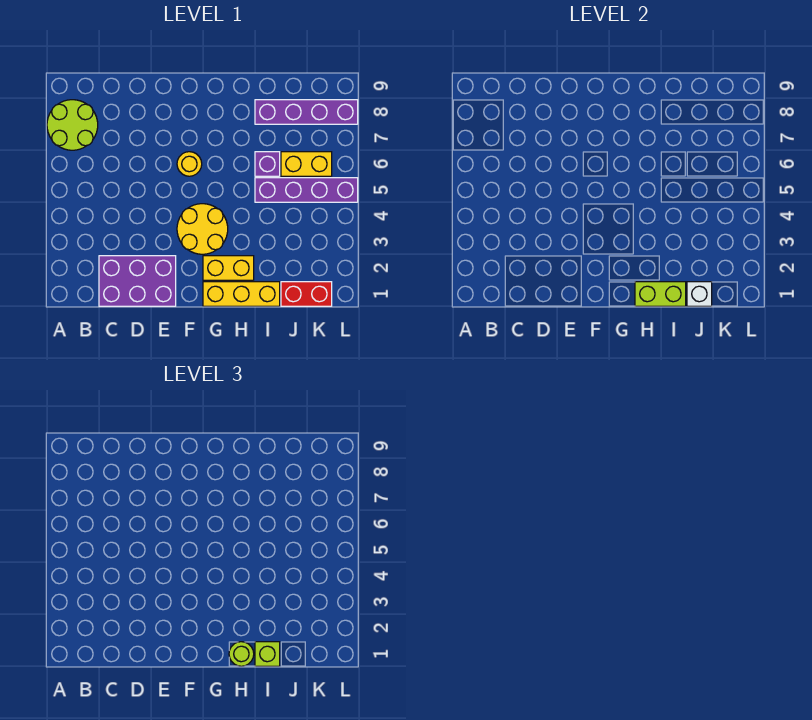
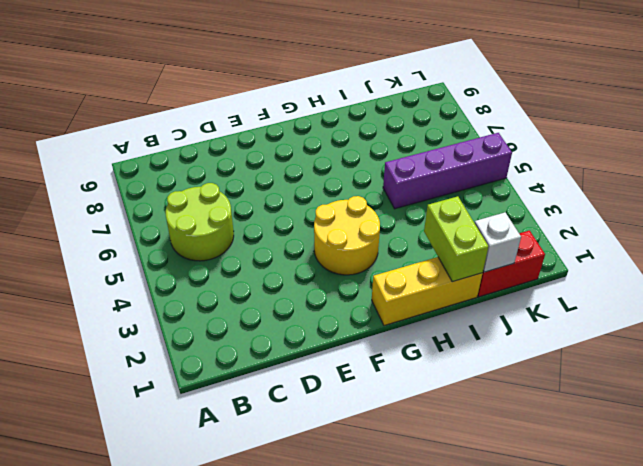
lime round brick B5:C6 level 1 -> lime round brick A7:B8 level 1
lime brick I1:I2 level 2 -> lime brick H1:I1 level 2
none -> purple brick C1:E2 level 1
none -> yellow round brick F6 level 1
none -> yellow brick G2:H2 level 1

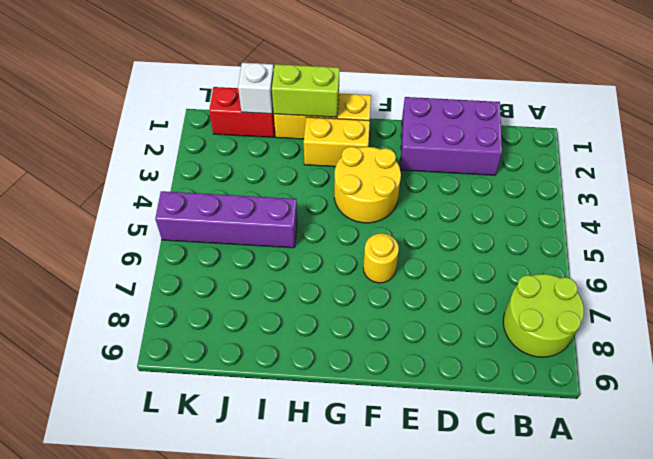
none -> purple brick I6 level 1
none -> purple brick I8:L8 level 1
none -> yellow brick J6:K6 level 1

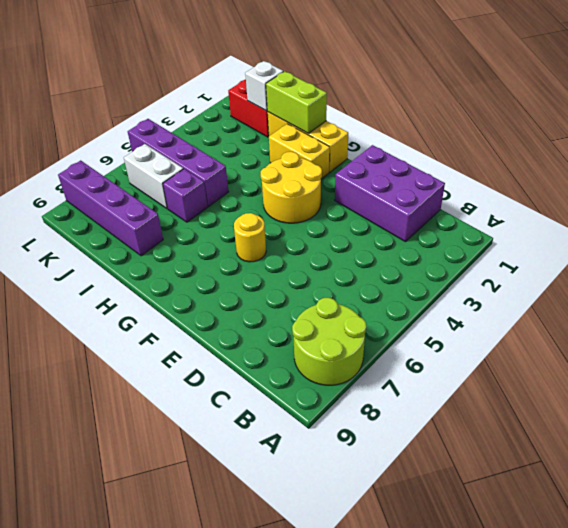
white brick J6:K6 level 1 -> yellow brick J6:K6 level 1
none -> lime round brick H1 level 3
none -> lime brick I1 level 3

